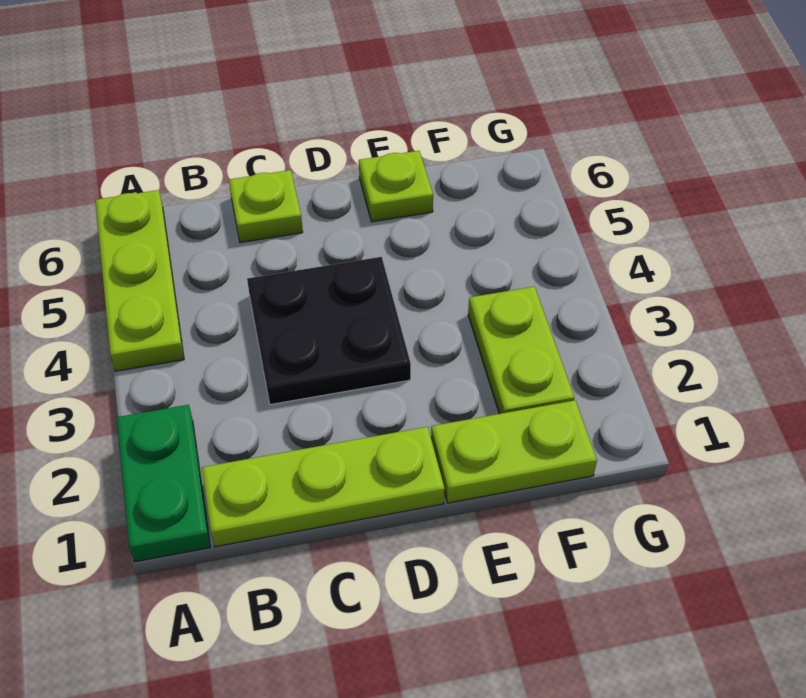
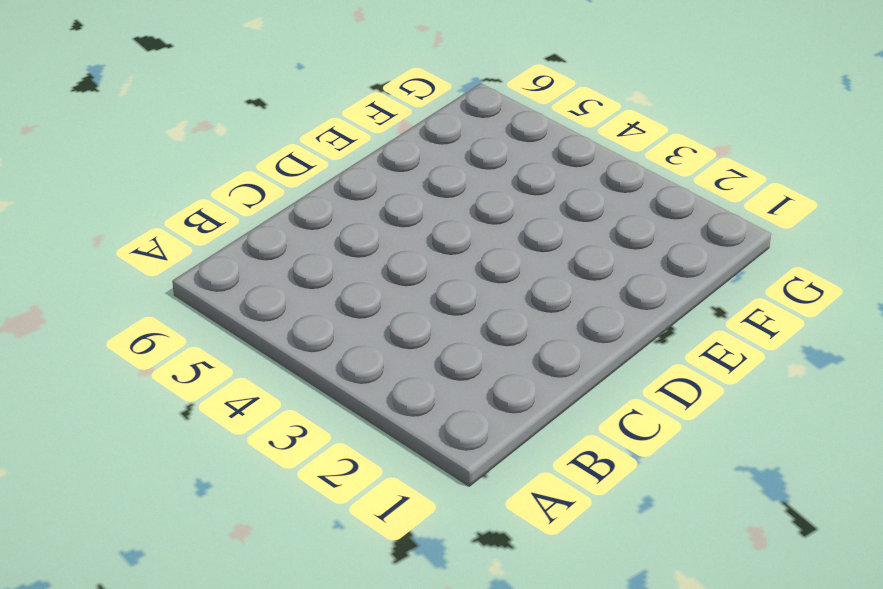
none -> green plate A1:A2 level 1
none -> lime plate A4:A6 level 1

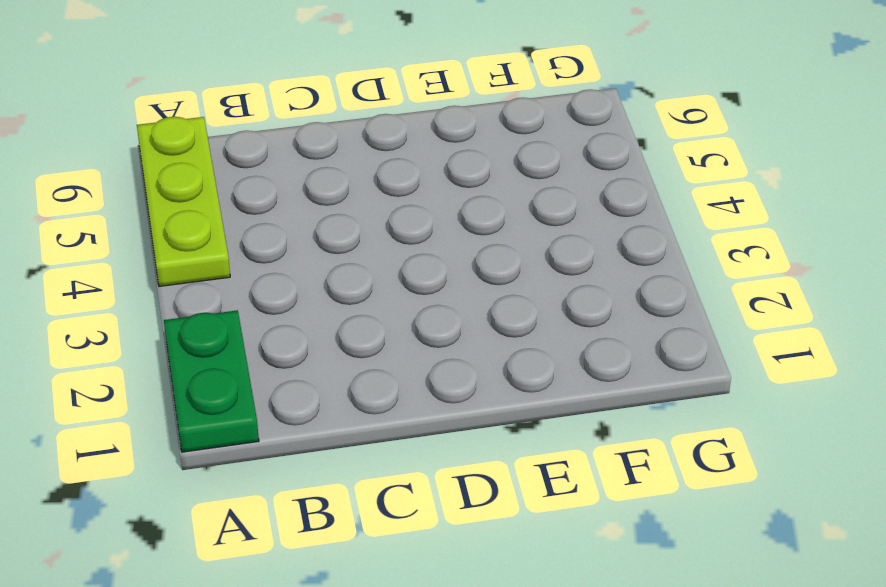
none -> lime plate B1:D1 level 1
none -> black plate C3:D4 level 1

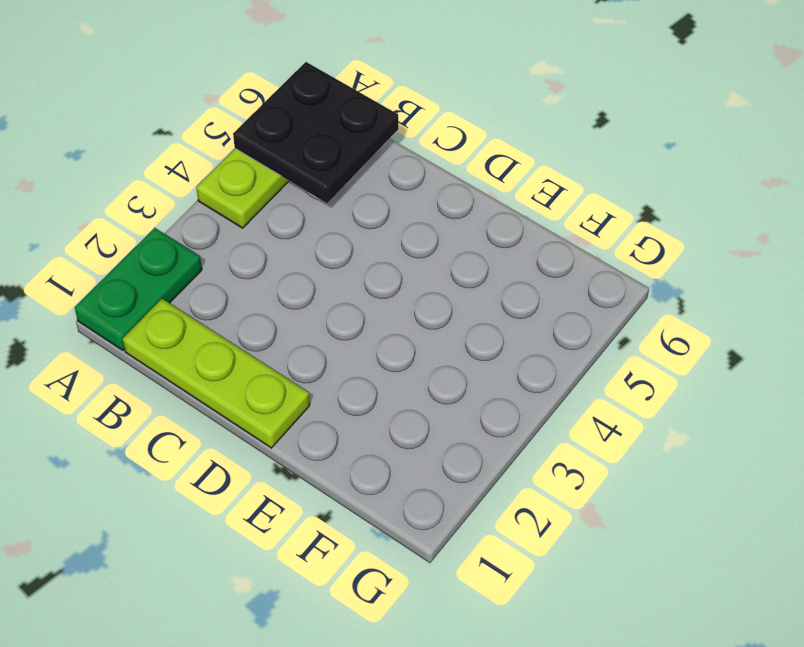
black plate A5:B6 level 2 -> black plate C3:D4 level 1
none -> lime plate C6 level 1
none -> lime plate E1:F1 level 1

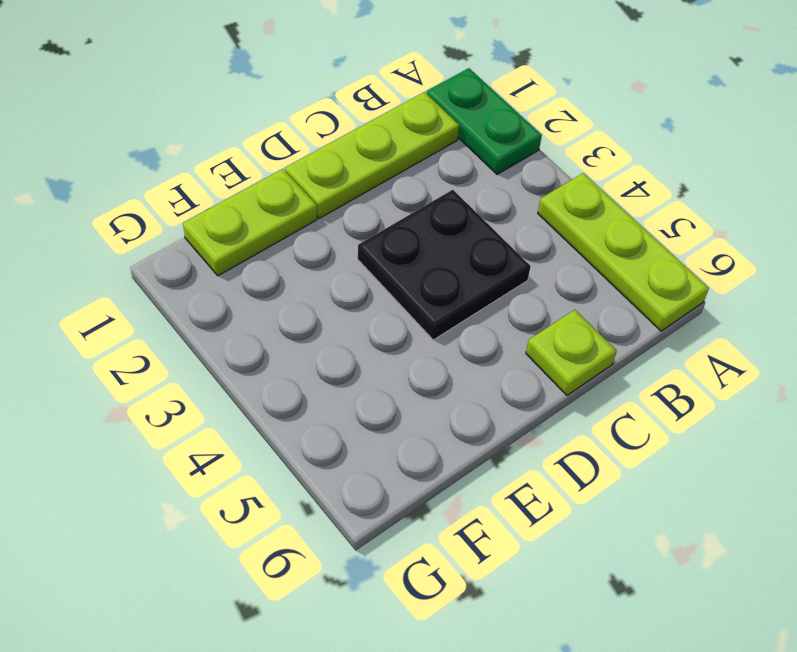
none -> lime plate E6 level 1
none -> lime plate F2:F3 level 1

